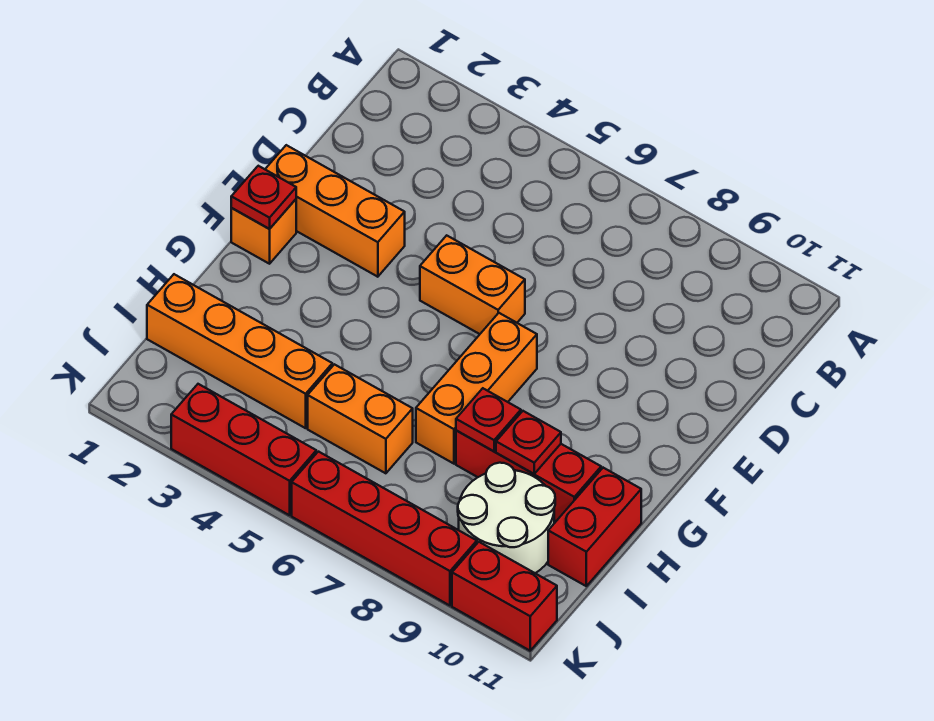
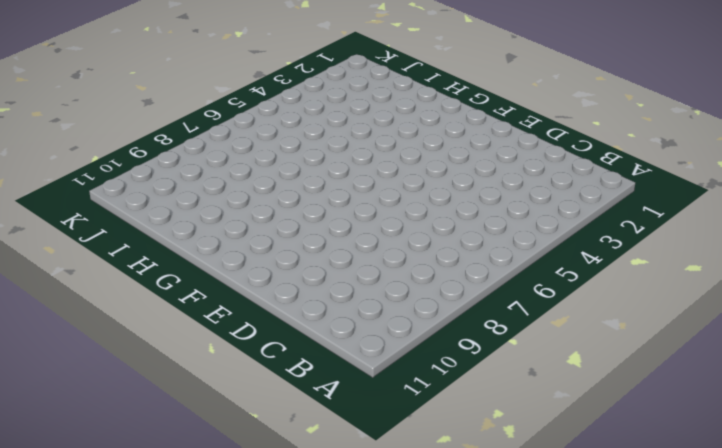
none -> orange brick E1:E3 level 1
none -> orange brick E5:E6 level 1
none -> orange brick F1 level 1

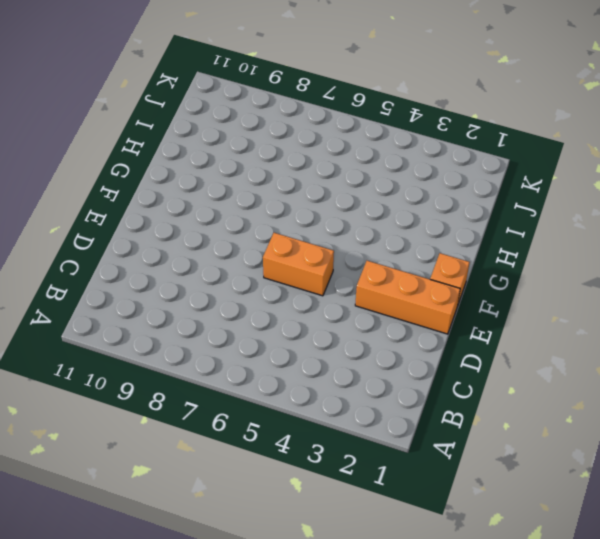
none -> orange brick F7:H7 level 1
none -> red brick H8:H10 level 1
none -> red brick H11:I11 level 1

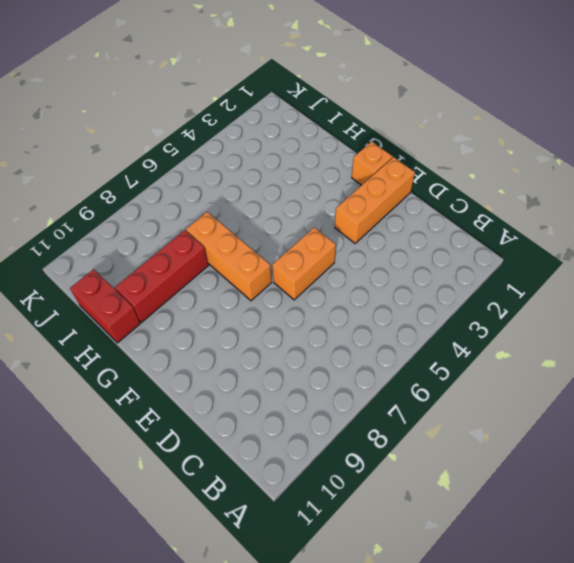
none -> orange brick I1:I4 level 1
none -> orange brick I5:I6 level 1
none -> white round brick I9:J10 level 1

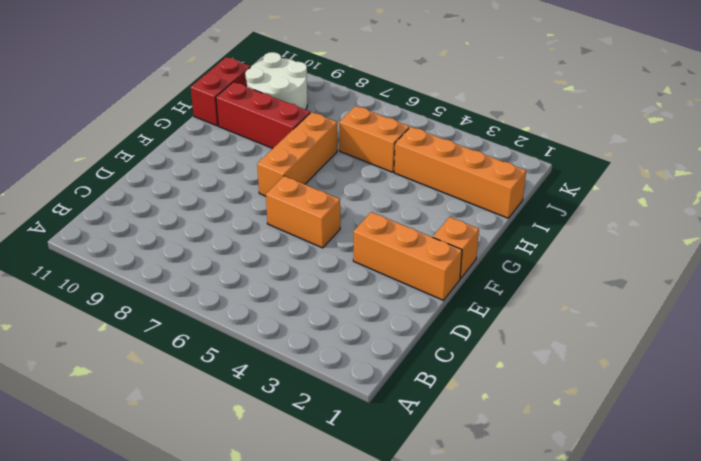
none -> red brick K3:K5 level 1
none -> red brick K6:K9 level 1
none -> red brick K10:K11 level 1

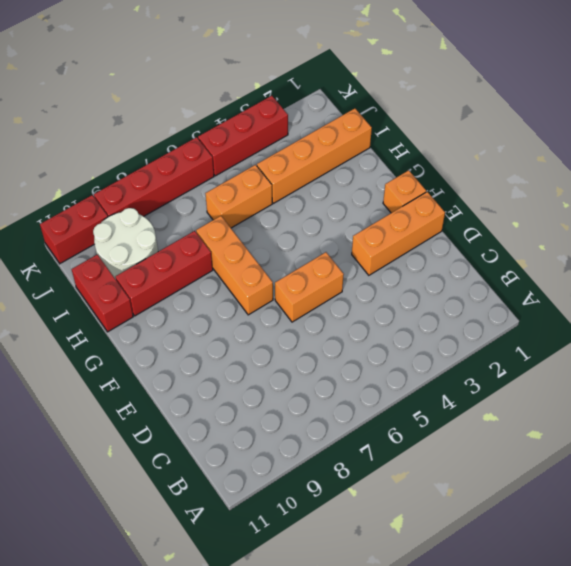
none -> red plate F1 level 2
none -> red plate H8 level 2
none -> red plate H9 level 2

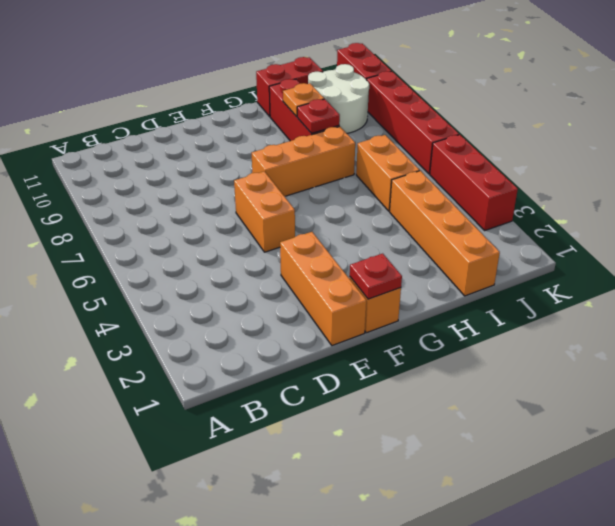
orange plate H9 level 2 -> red plate H9 level 2

